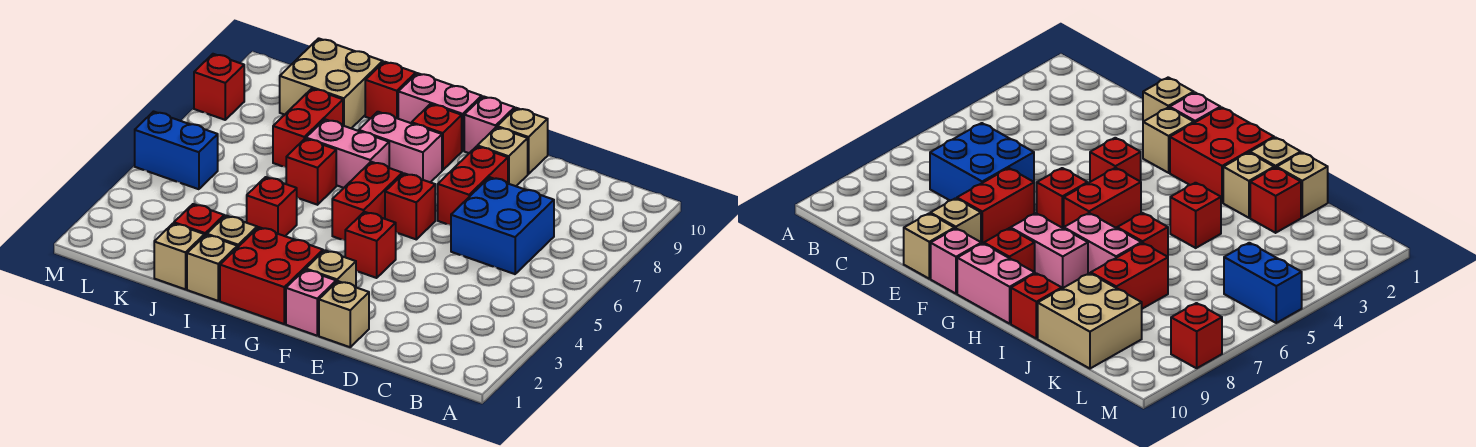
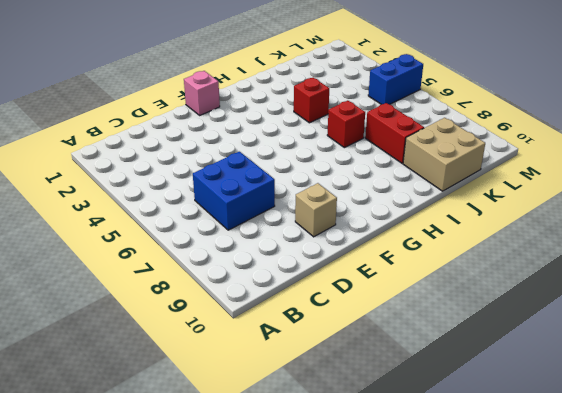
none -> tan brick E1 level 1
none -> red brick E7:E8 level 1
none -> tan brick E10 level 1

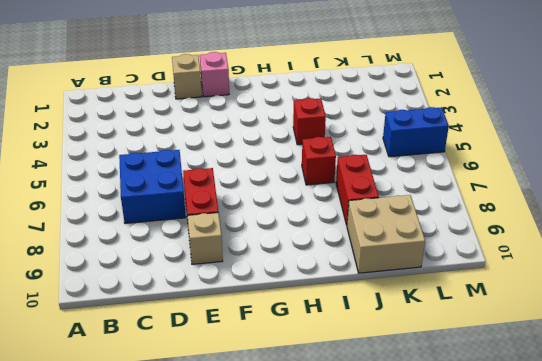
none -> tan brick E10 level 1
none -> tan brick F2 level 1
none -> red brick F4 level 1

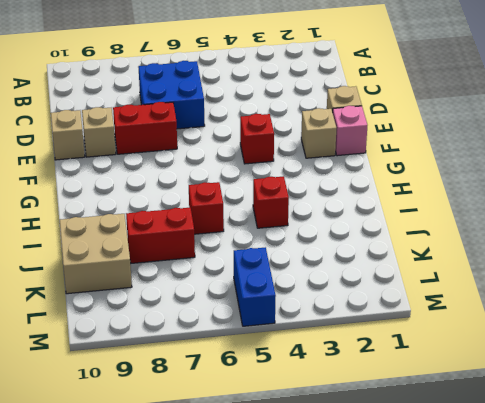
none -> red brick F6 level 1
none -> pink brick F10 level 1
none -> red brick G1:H2 level 1

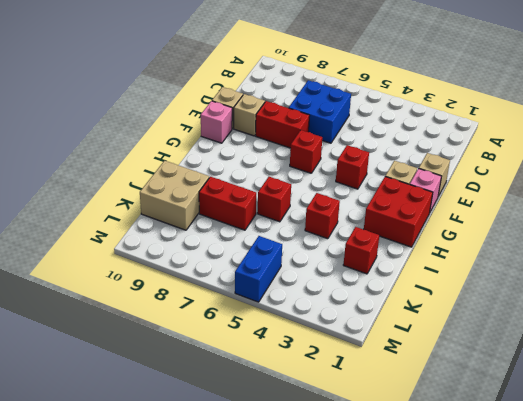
none -> red brick G5:G6 level 1
none -> pink brick G8:H8 level 1
none -> red brick G9 level 1

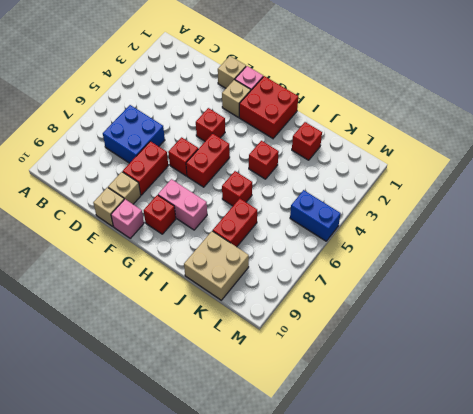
none -> pink brick G10:H10 level 1
none -> pink brick H7:I7 level 1
none -> tan brick I1 level 1

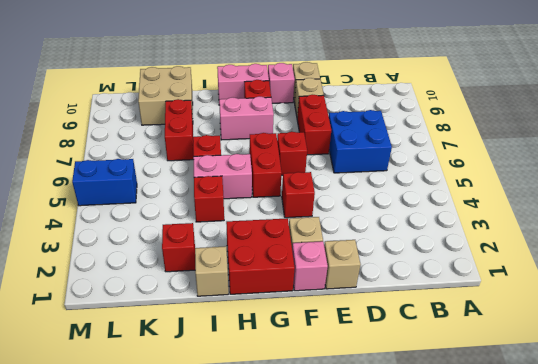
pink brick H5:I5 level 1 -> pink brick H7:I7 level 1
none -> tan brick I2 level 1
none -> red brick I10 level 1
none -> tan brick J1 level 1

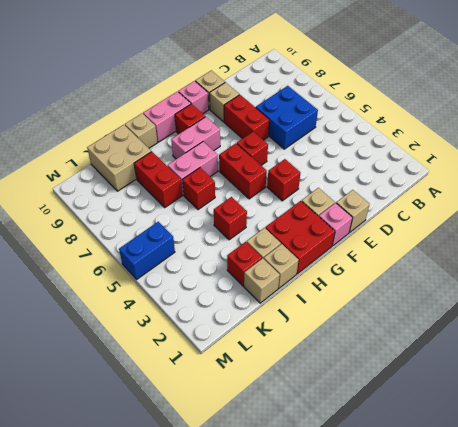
tan brick I10 level 1 -> red brick I10 level 1
none -> red brick M8 level 1

